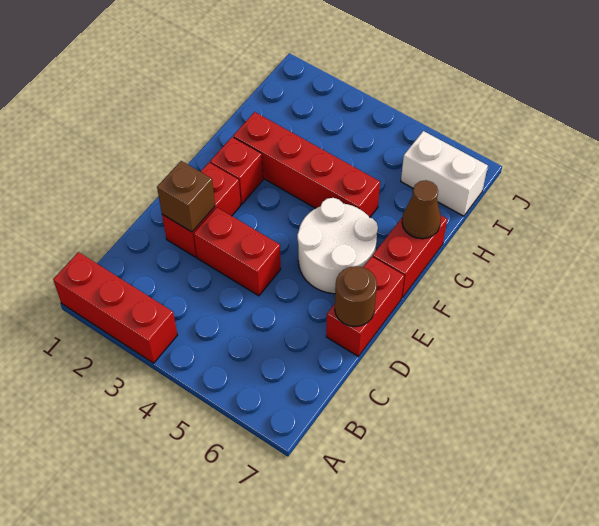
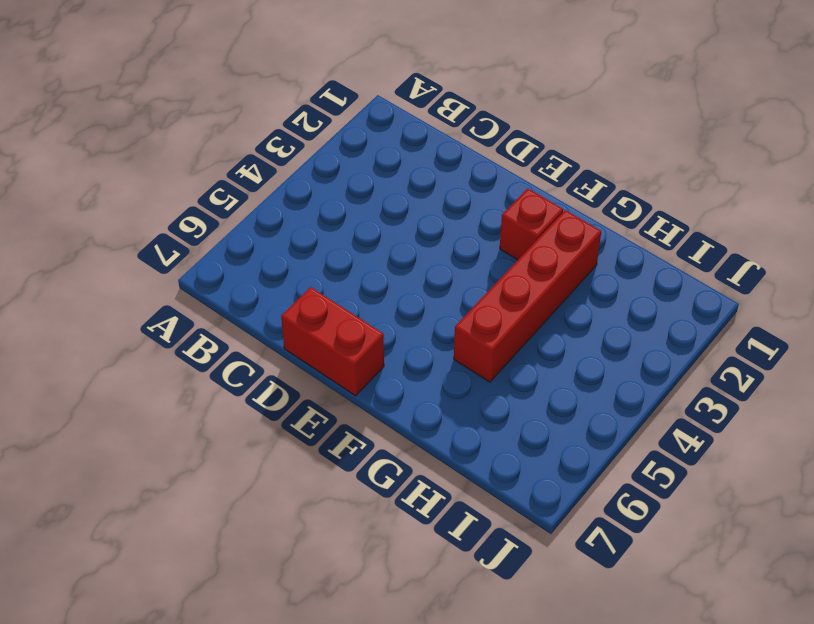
none -> red brick A1:A3 level 1
none -> red brick D2:E2 level 1
none -> red brick D3:D4 level 1

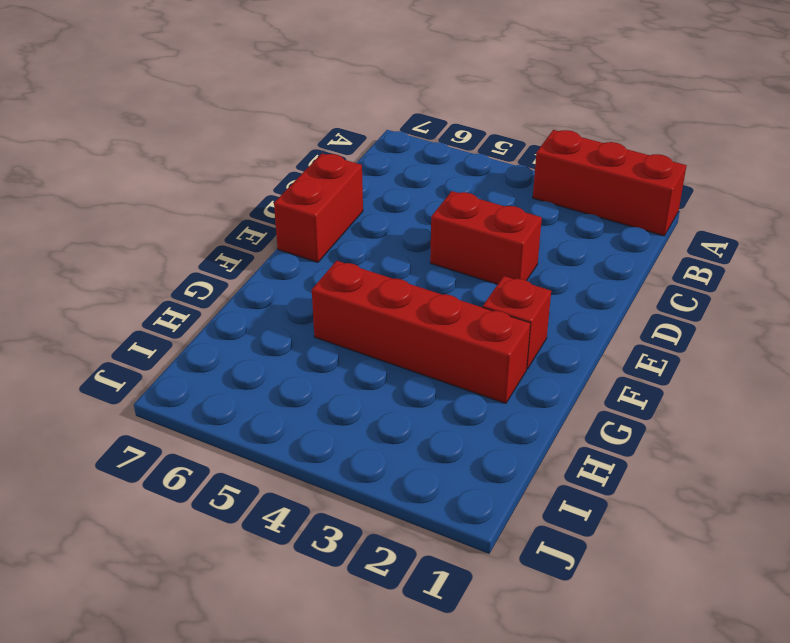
none -> red brick D2:E2 level 1
none -> white round brick E5:F6 level 1
none -> red brick F7:G7 level 1

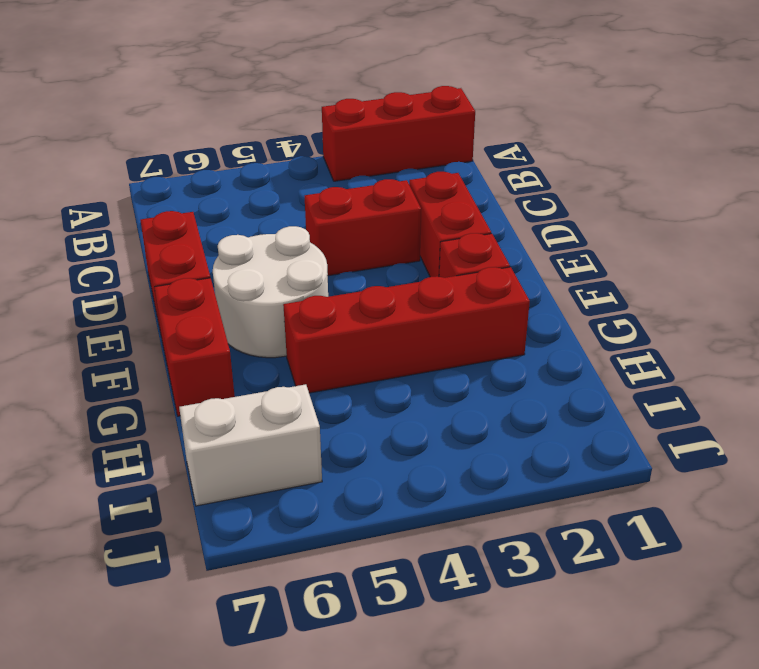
none -> brown brick D2 level 2
none -> brown round brick D7 level 2
none -> brown cone G7 level 2

